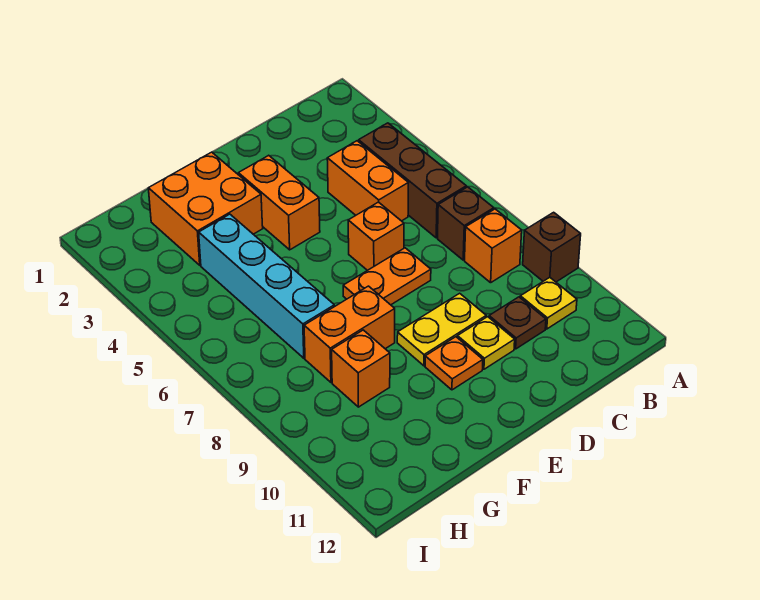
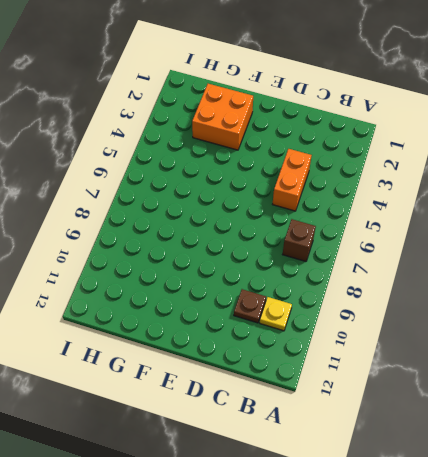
none -> brown brick A9 level 1
none -> brown brick B4:B6 level 1
none -> orange brick B8 level 1

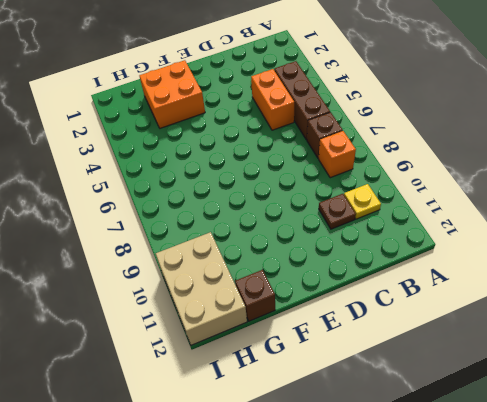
brown brick G12 level 1 -> brown brick A9 level 1
tan brick H10:I12 level 1 -> none
none -> orange brick D6 level 1
none -> orange plate D7:E7 level 1
none -> yellow plate D9:E9 level 1

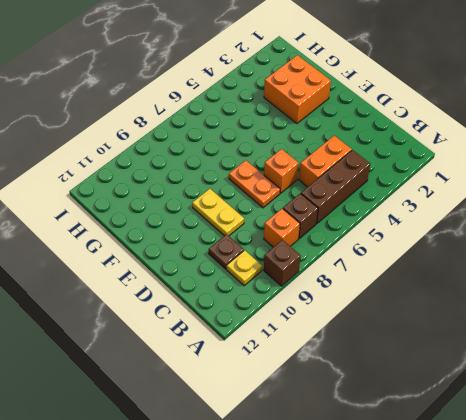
none -> yellow plate D10 level 1
none -> orange brick E3:E4 level 1
none -> orange plate E10 level 1

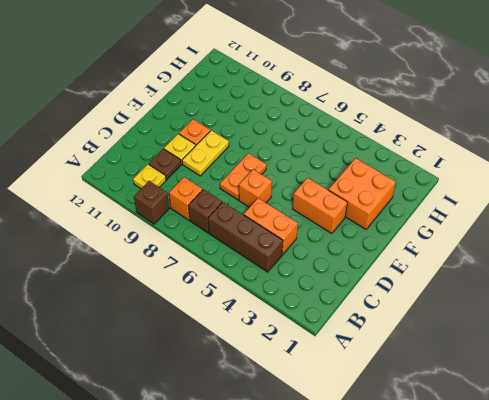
none -> orange brick F8:G8 level 1
none -> cyan brick G4:G7 level 1
none -> orange brick G9 level 1

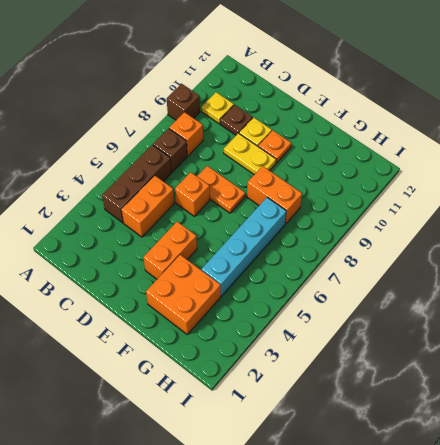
none -> orange brick G9 level 1

